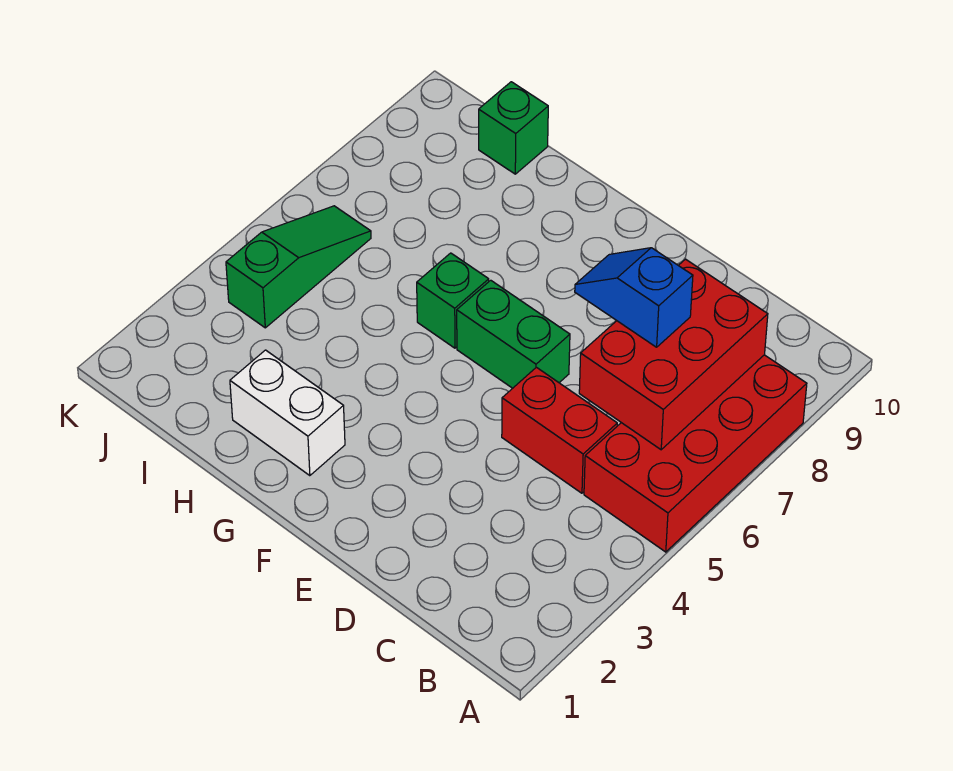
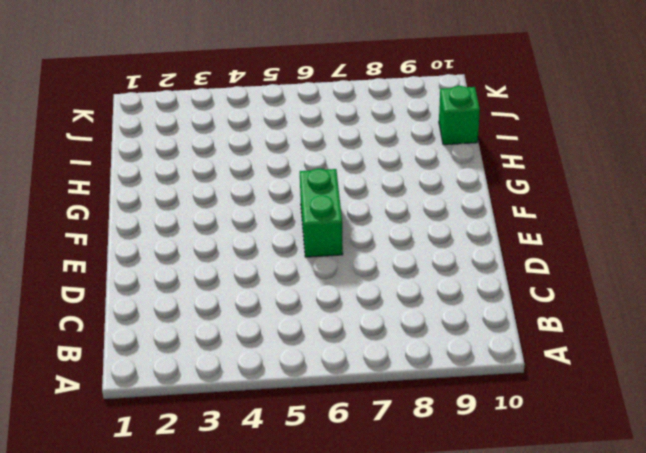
none -> red brick A5:B8 level 1
none -> red brick C5:D5 level 1

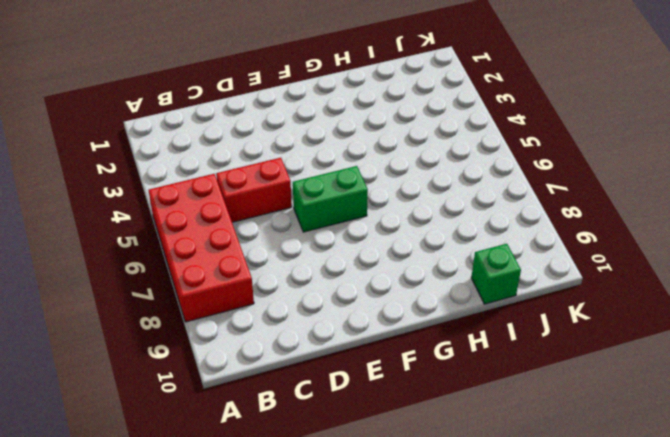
none -> white brick G2:H2 level 1
none -> green brick G6 level 1

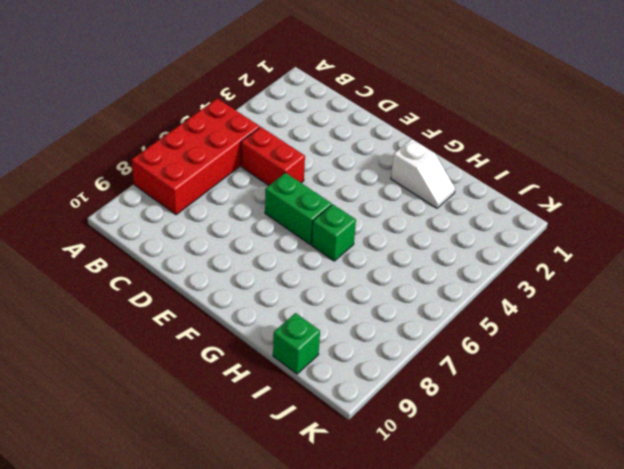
white slope G2:H2 level 1 top G -> white brick G2:H2 level 1
none -> green slope J4:J6 level 1 top 4
none -> red brick B6:C8 level 2

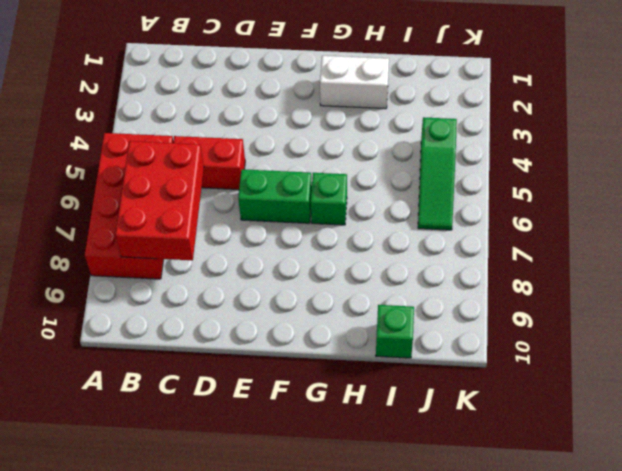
none -> blue slope C7:D7 level 3 top C

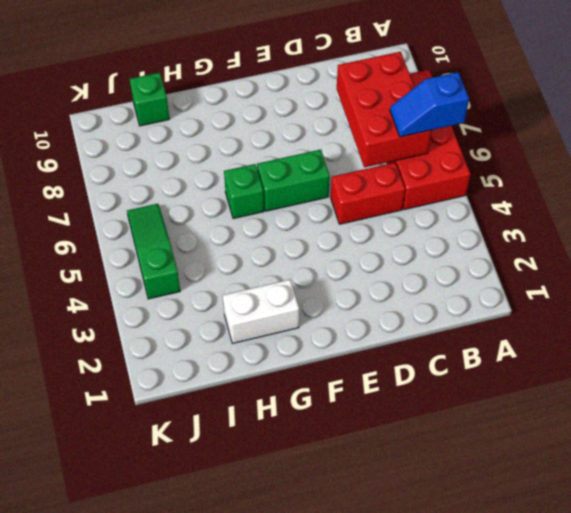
blue slope A6:B6 level 3 top A -> blue slope C7:D7 level 3 top C

